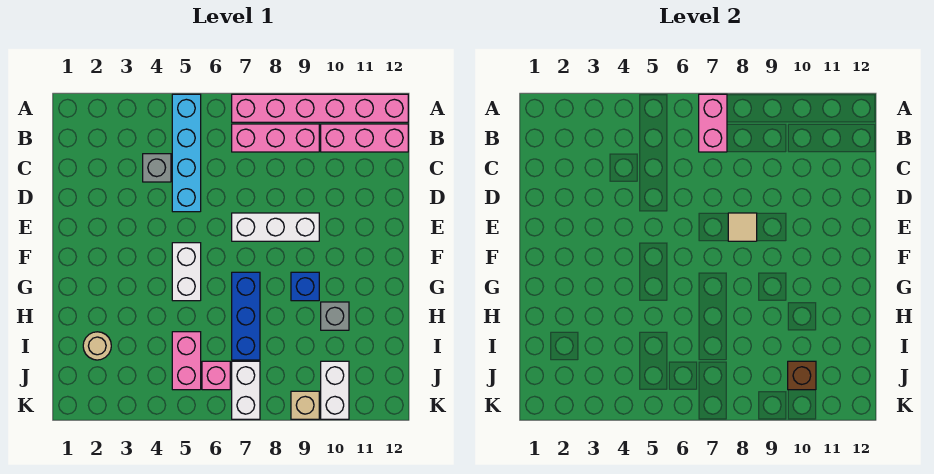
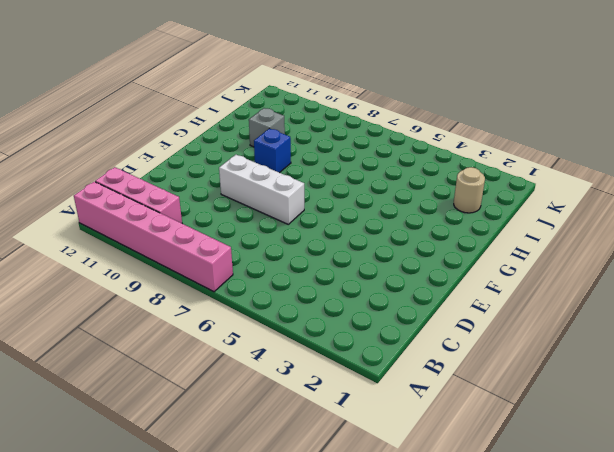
none -> cyan brick A5:D5 level 1
none -> pink brick B7:B9 level 1
none -> grey brick C4 level 1

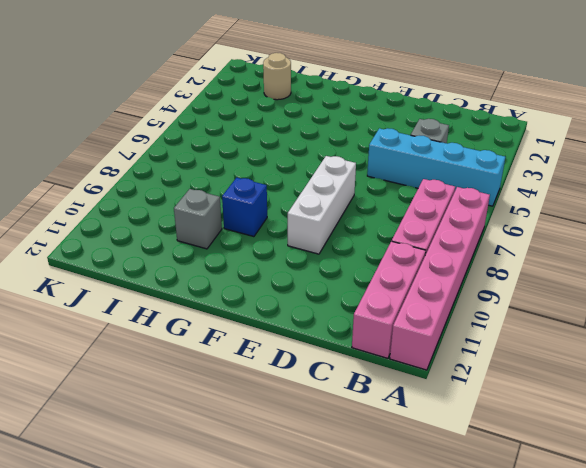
none -> white brick F5:G5 level 1
none -> blue brick G7:I7 level 1
none -> pink brick I5:J5 level 1

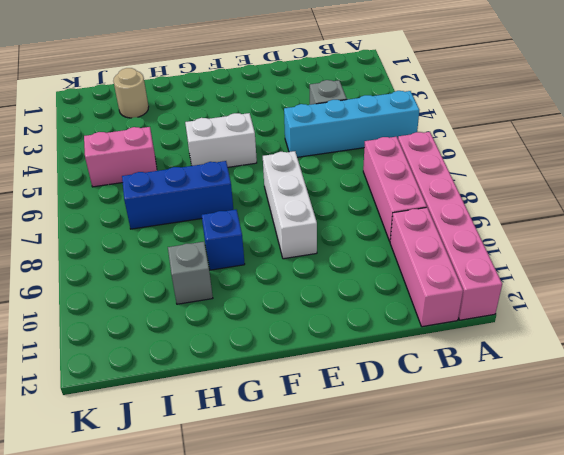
none -> pink brick J6 level 1
none -> white brick J7:K7 level 1
none -> white brick J10:K10 level 1

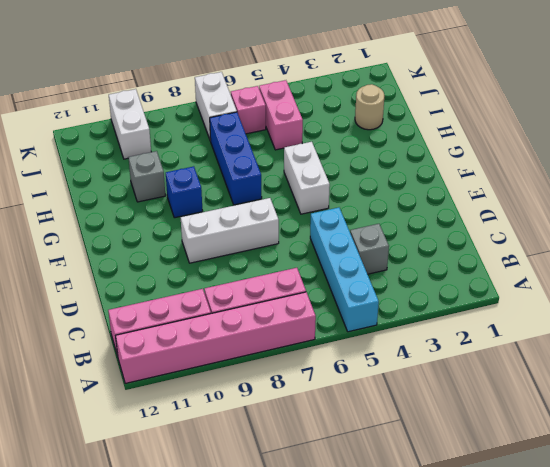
none -> tan brick K9 level 1
none -> pink brick A7:B7 level 2
none -> tan tile E8 level 2

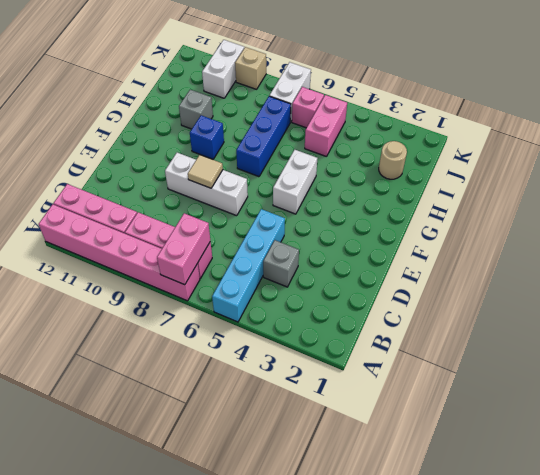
none -> brown brick J10 level 2

